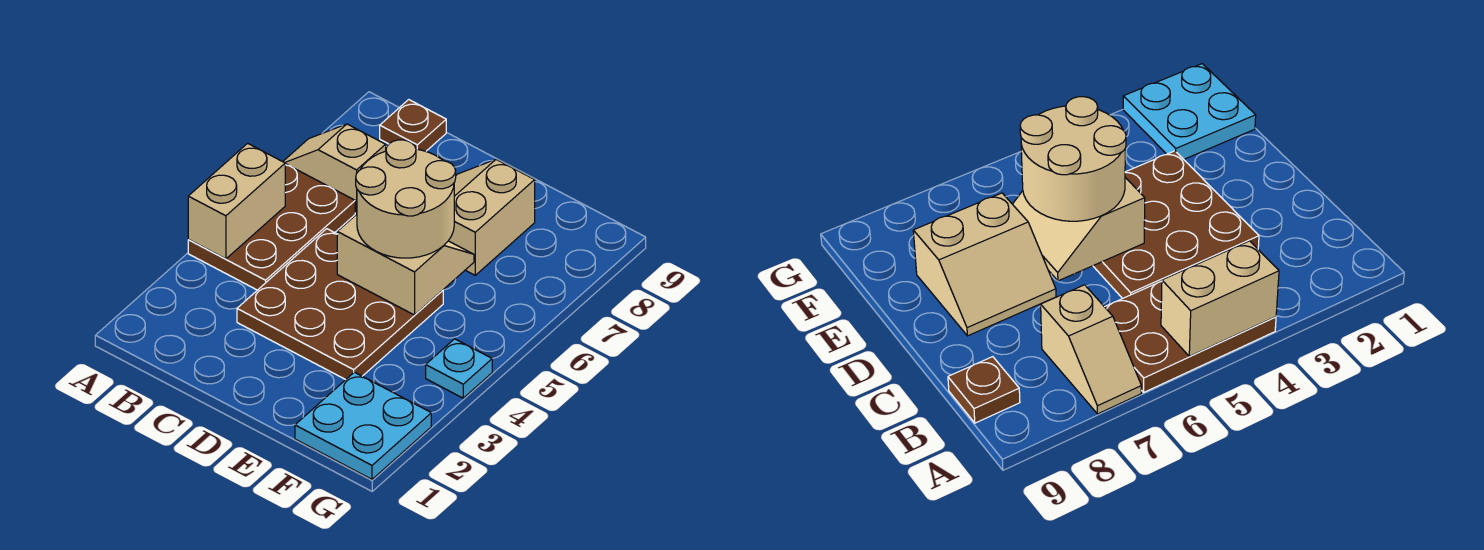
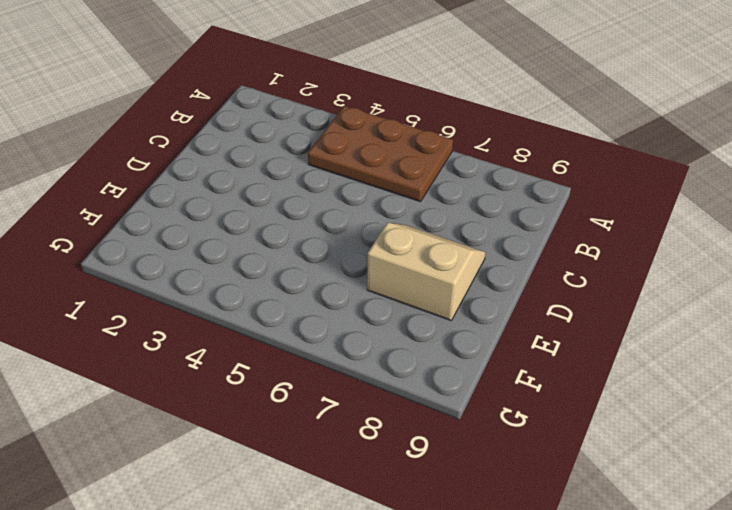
none -> tan slope A7:B7 level 1 top B
none -> brown plate B9 level 1

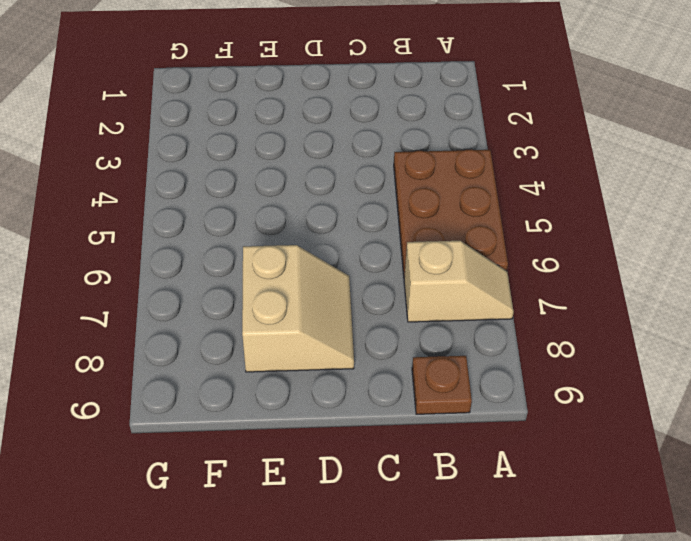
none -> brown plate C3:E5 level 1
none -> cyan plate F1:G2 level 1

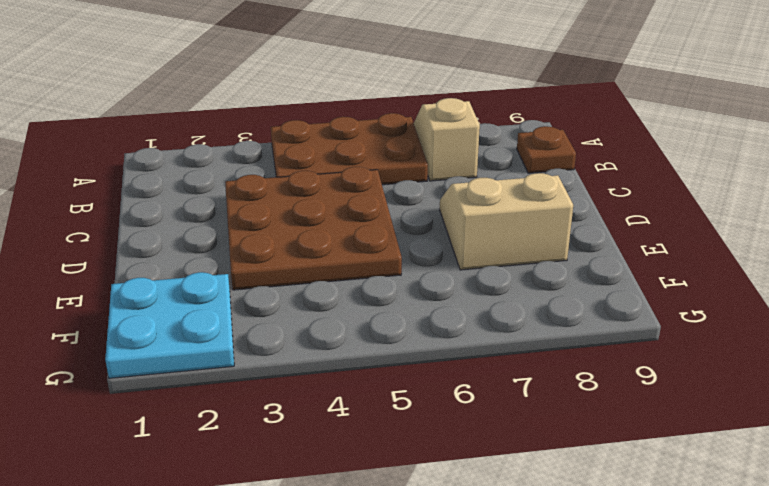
none -> cyan plate G4 level 1
none -> tan brick A4:A5 level 2

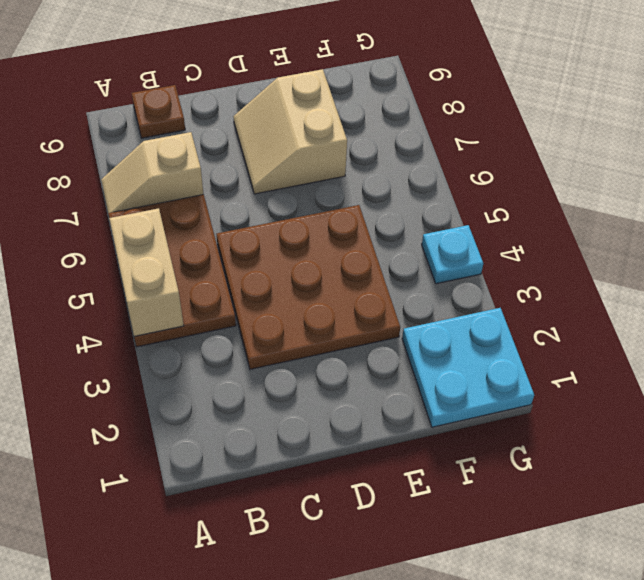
none -> tan slope D5:E6 level 2 top 5
none -> tan round brick D5:E6 level 3

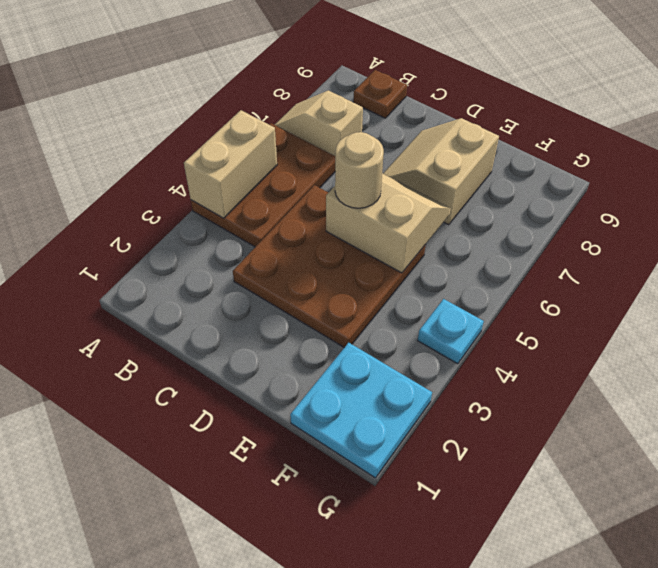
tan round brick D5 level 3 -> tan round brick D5:E6 level 3

